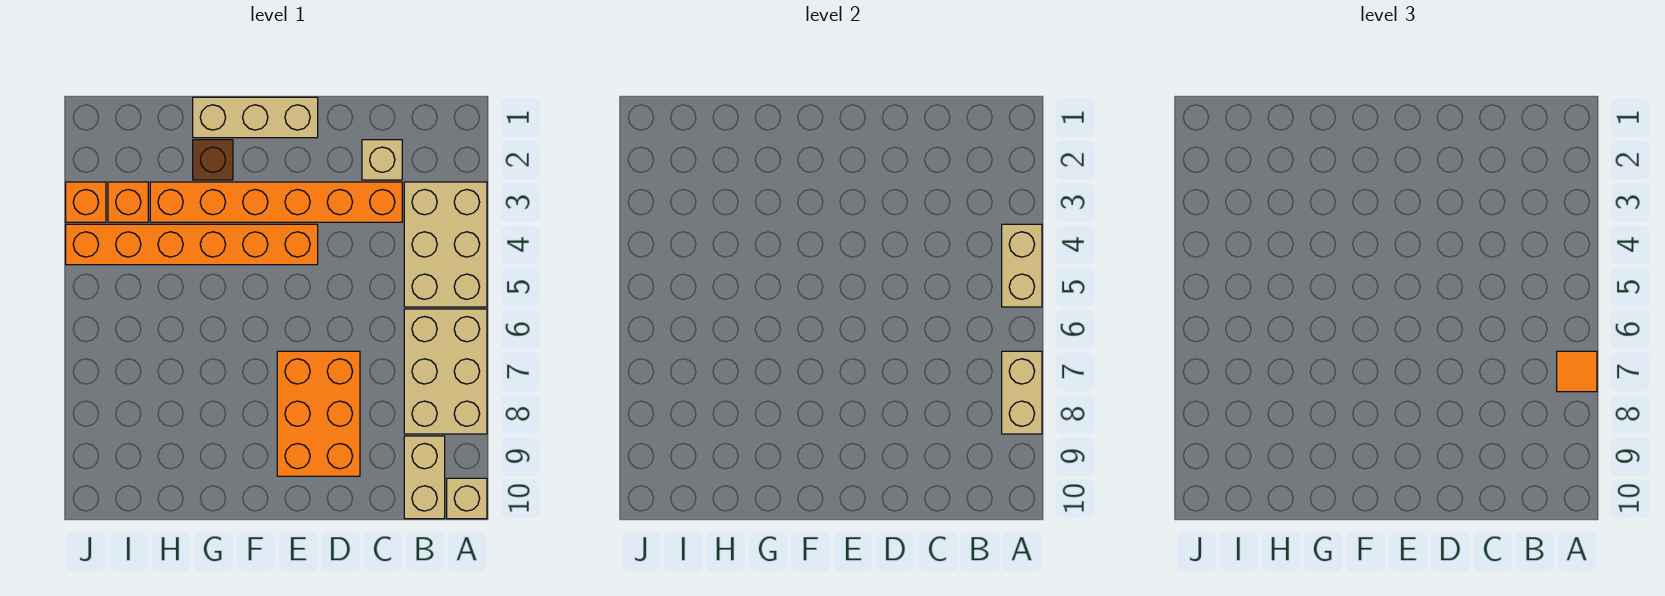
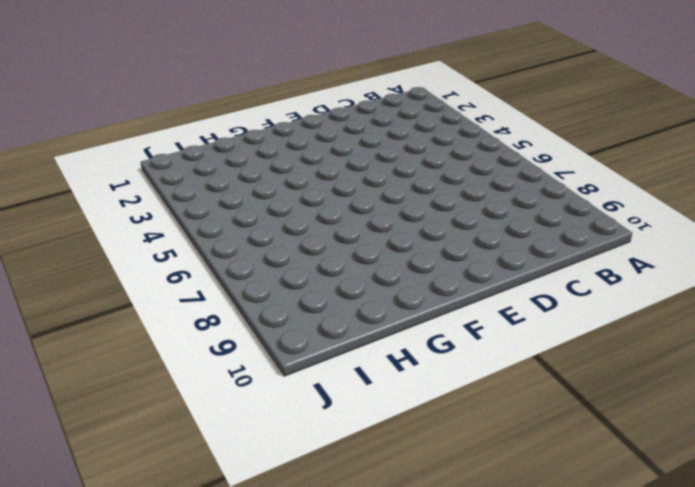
none -> tan brick A3:B5 level 1
none -> tan brick A6:B8 level 1
none -> tan brick A10 level 1

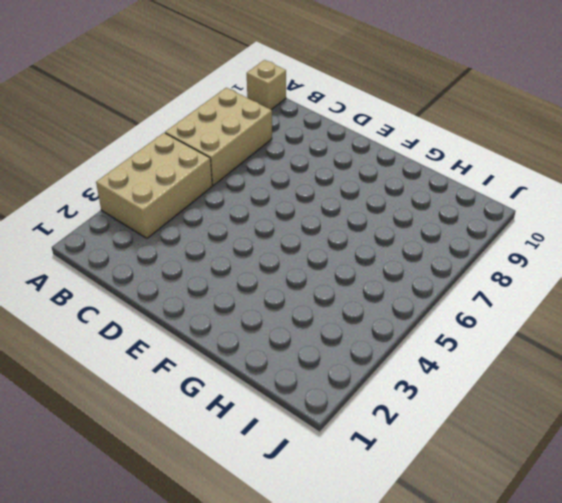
none -> tan brick B9:B10 level 1
none -> tan brick C2 level 1
none -> orange brick C3:H3 level 1

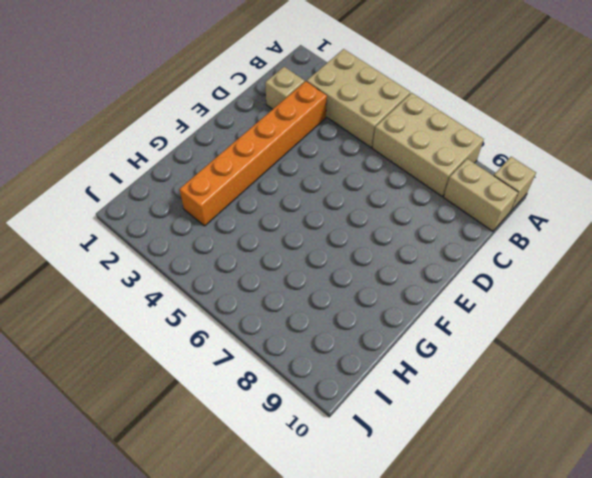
none -> orange brick D7:E9 level 1
none -> tan brick E1:G1 level 1
none -> orange brick E4:J4 level 1

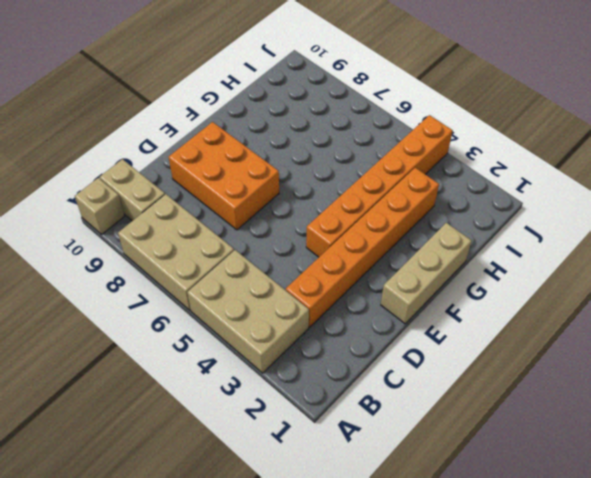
none -> tan brick C2 level 1
none -> brown brick G2 level 1
none -> orange brick I3 level 1

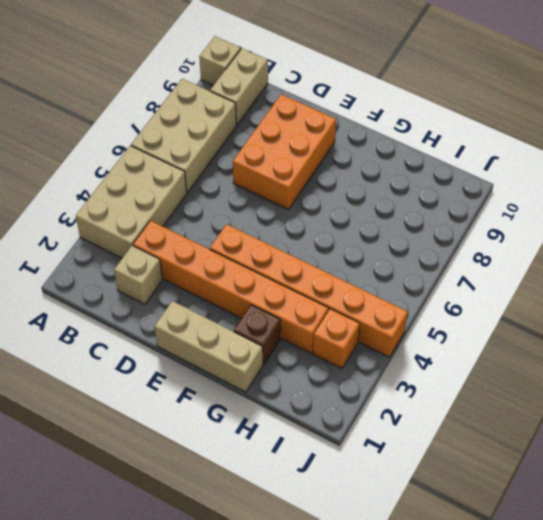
none -> orange brick J3 level 1
none -> tan brick A4:A5 level 2
none -> tan brick A7:A8 level 2

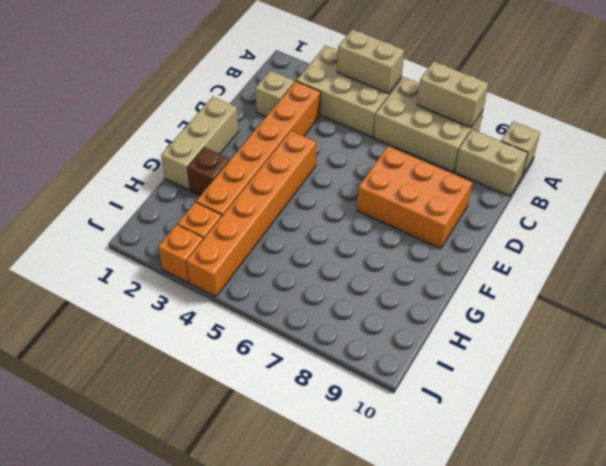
none -> orange tile A7 level 3

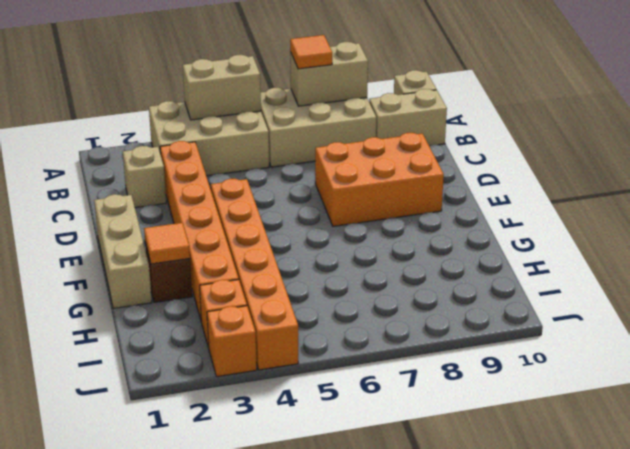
orange tile G2 level 2 -> none

